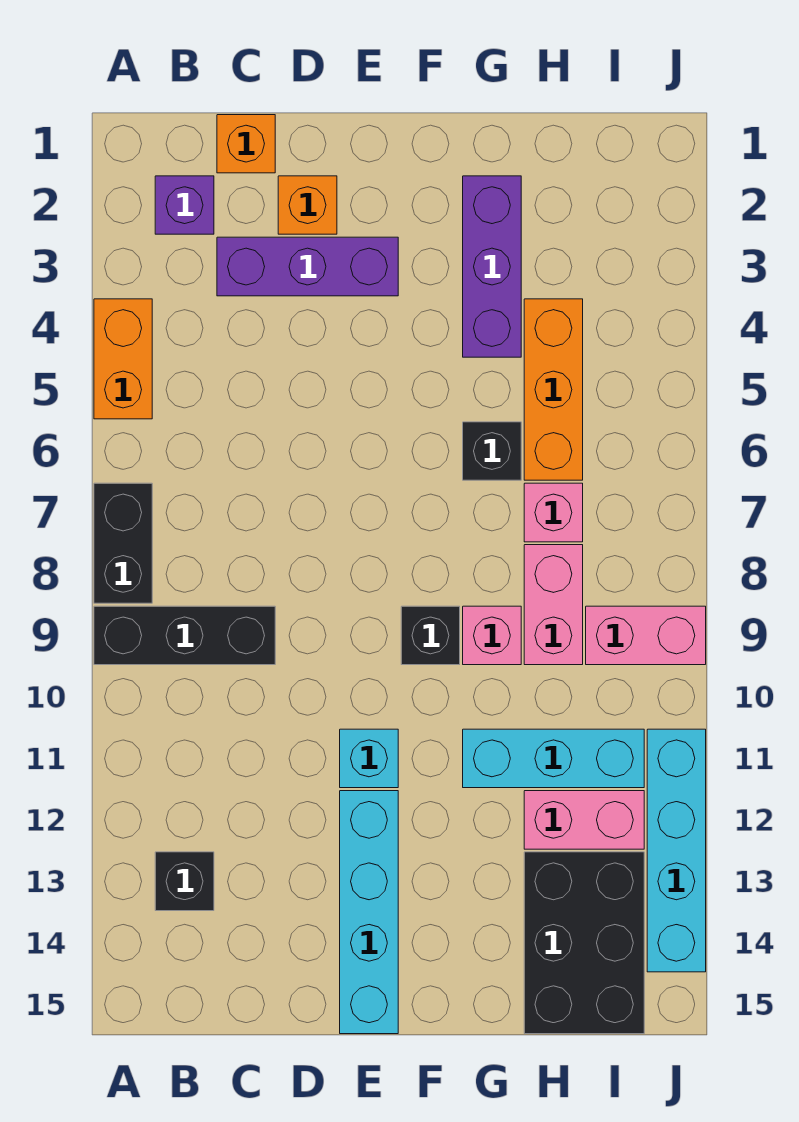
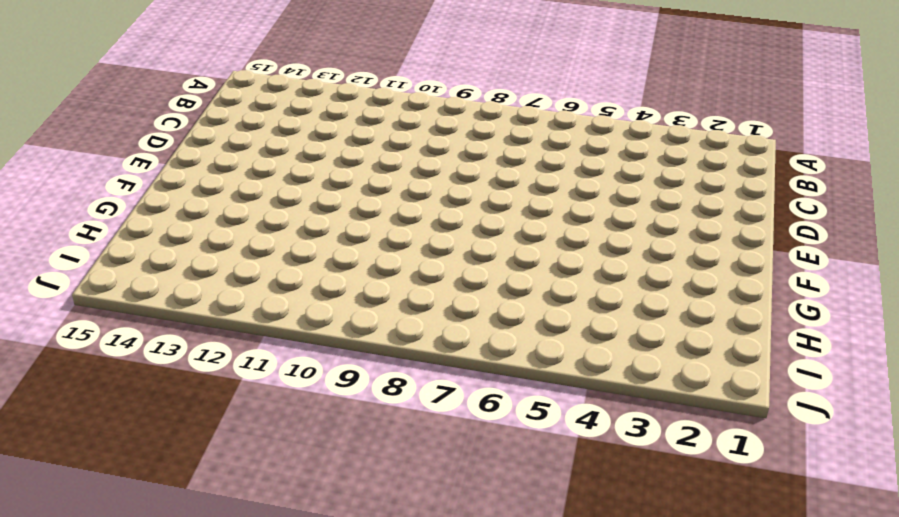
none -> orange brick A4:A5 level 1
none -> black brick A7:A8 level 1
none -> black brick A9:C9 level 1

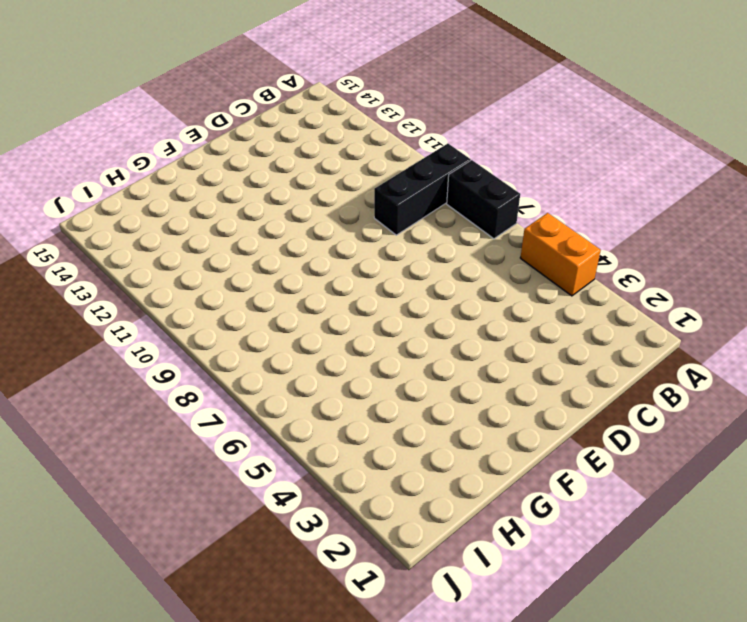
none -> purple brick B2 level 1
none -> black brick B13 level 1
none -> orange brick C1 level 1

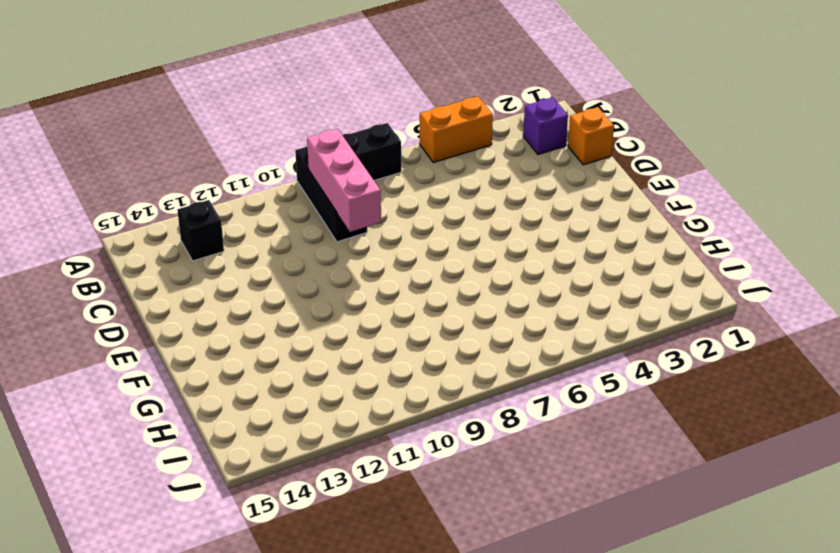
pink brick B9:D9 level 2 -> none
none -> purple brick C3:E3 level 1
none -> orange brick D2 level 1
none -> cyan brick E11 level 1

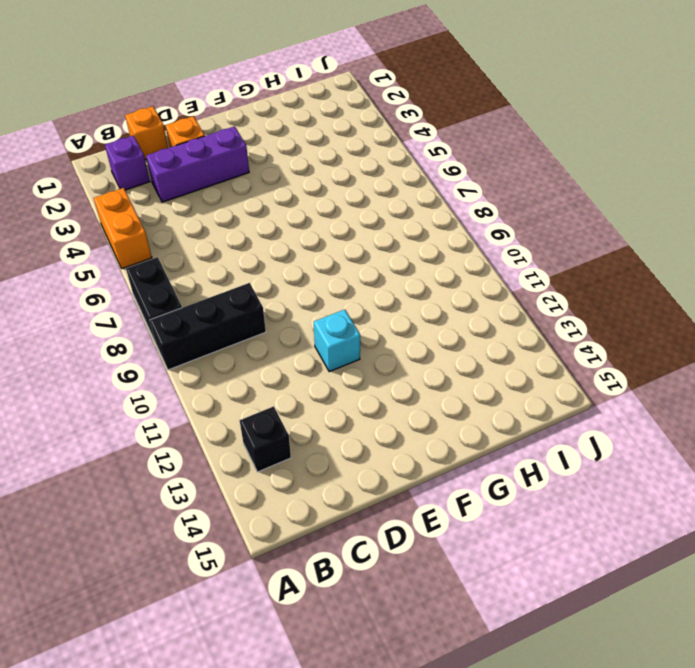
none -> cyan brick E12:E15 level 1
none -> black brick F9 level 1
none -> purple brick G2:G4 level 1

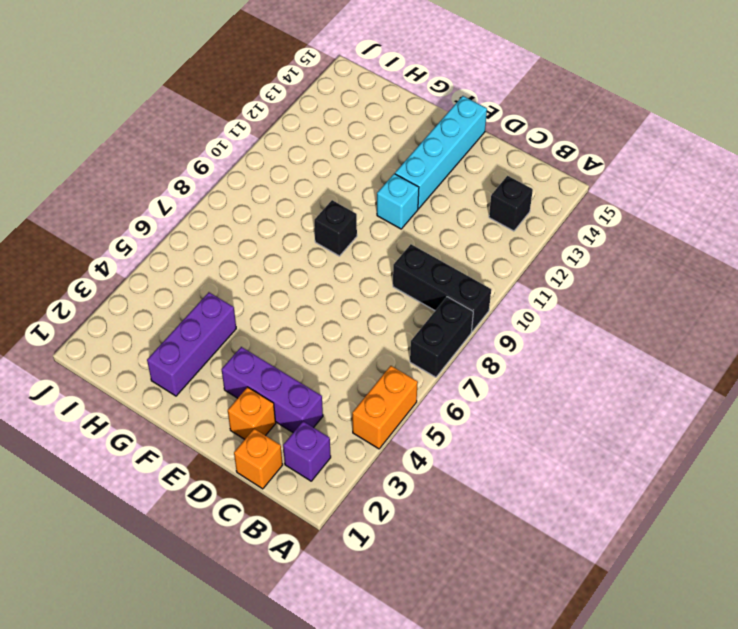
none -> black brick G6 level 1
none -> pink brick G9 level 1
none -> cyan brick G11:I11 level 1

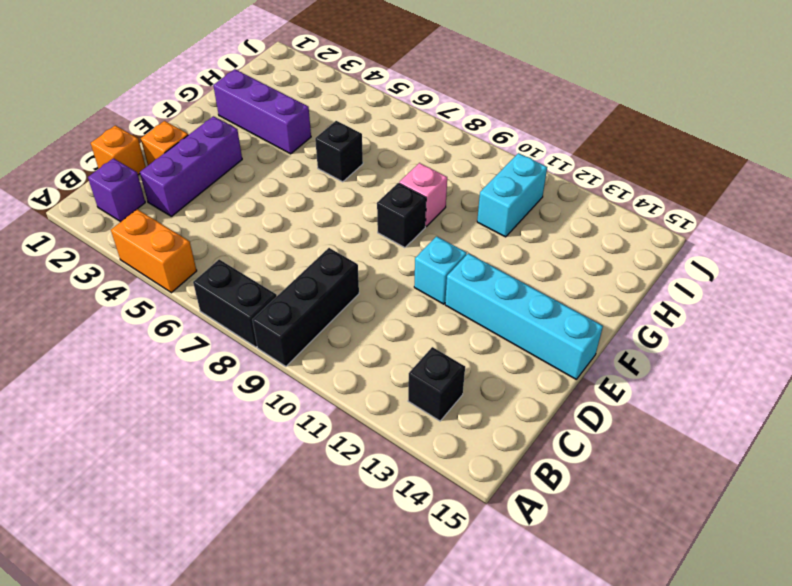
cyan brick H11:I11 level 1 -> cyan brick G11:I11 level 1
none -> orange brick H4:H6 level 1
none -> pink brick H7 level 1
none -> pink brick H8:H9 level 1

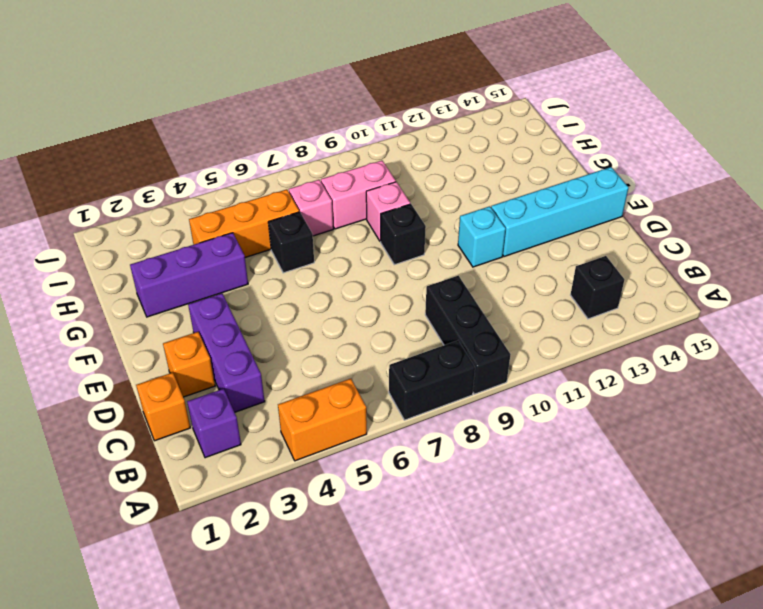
none -> cyan brick G11:I11 level 1
none -> pink brick H12:I12 level 1
none -> black brick H13:I15 level 1

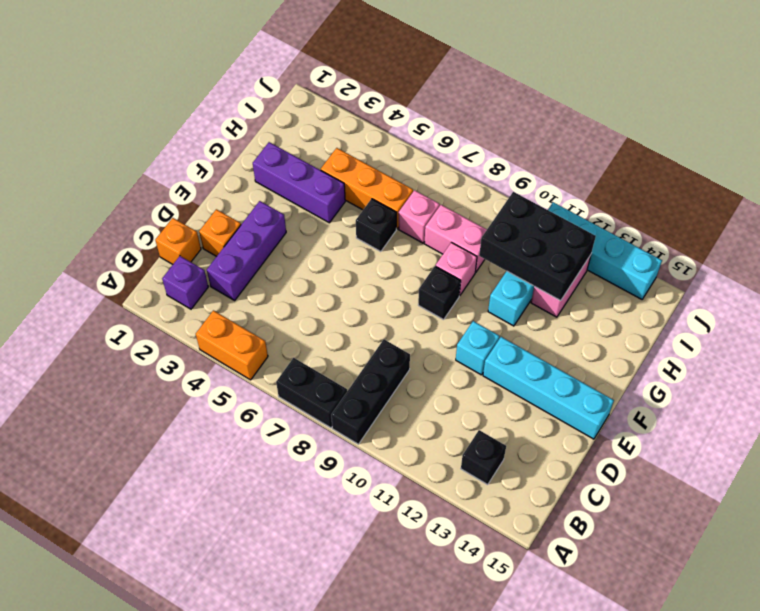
black brick H10:I12 level 2 -> black brick H13:I15 level 1
none -> pink brick I9:J9 level 1

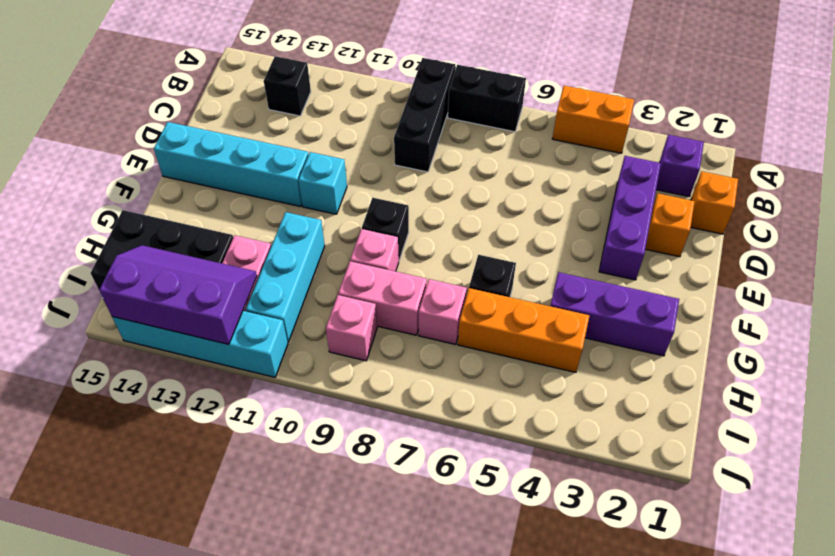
pink brick I9 level 1 -> pink brick I9:J9 level 1
purple slope I12:J14 level 2 top J -> none

